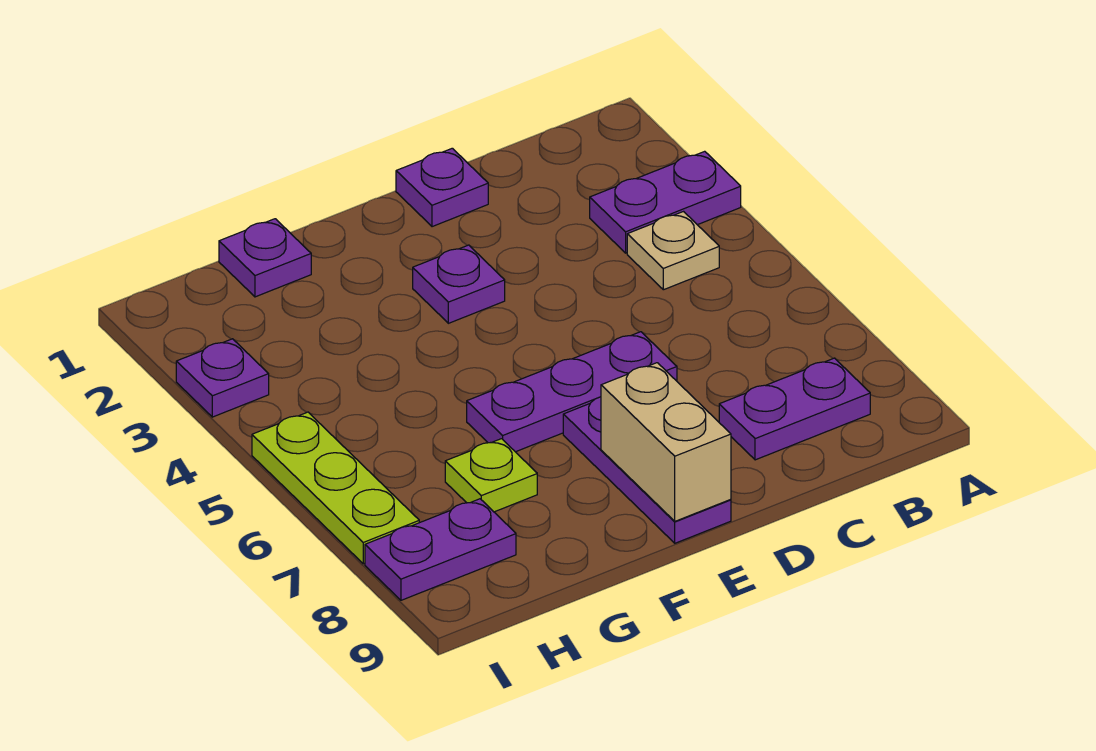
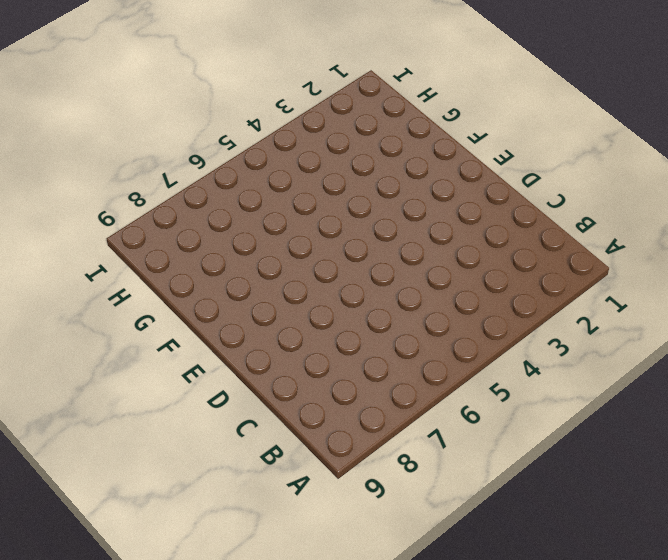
none -> purple plate A3:B3 level 1
none -> tan plate B4 level 1
none -> purple plate B8:C8 level 1

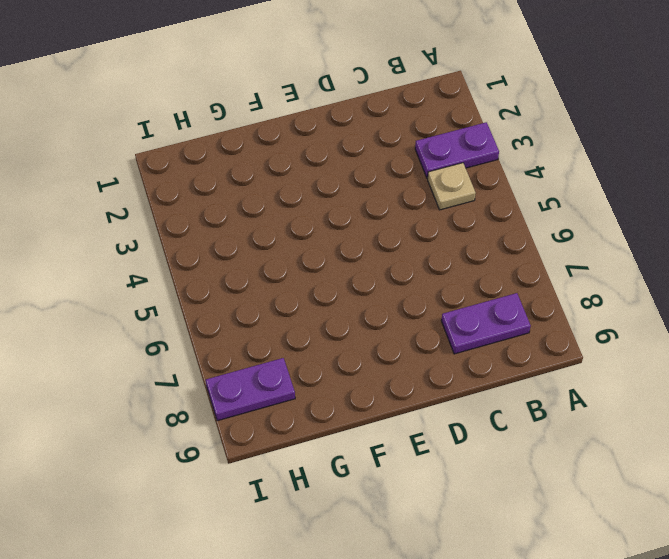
none -> purple plate D1 level 1
none -> purple plate D6:F6 level 1
none -> purple plate E3 level 1

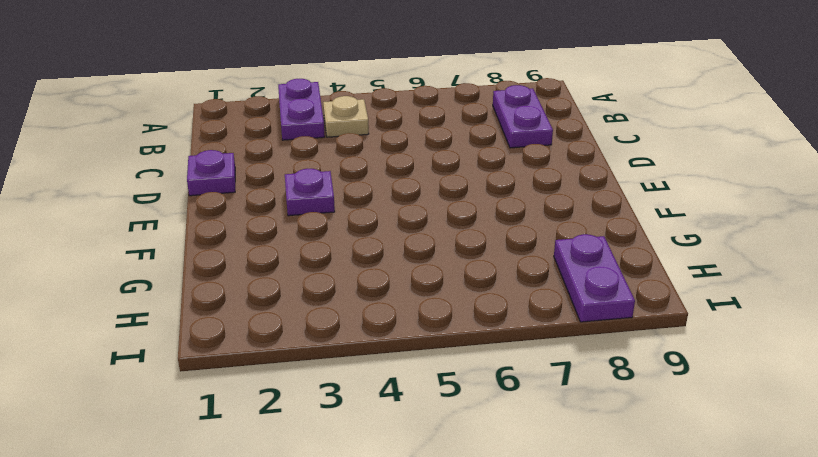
none -> purple plate D6:F6 level 1
none -> purple plate E7:E9 level 1
none -> purple plate G1 level 1

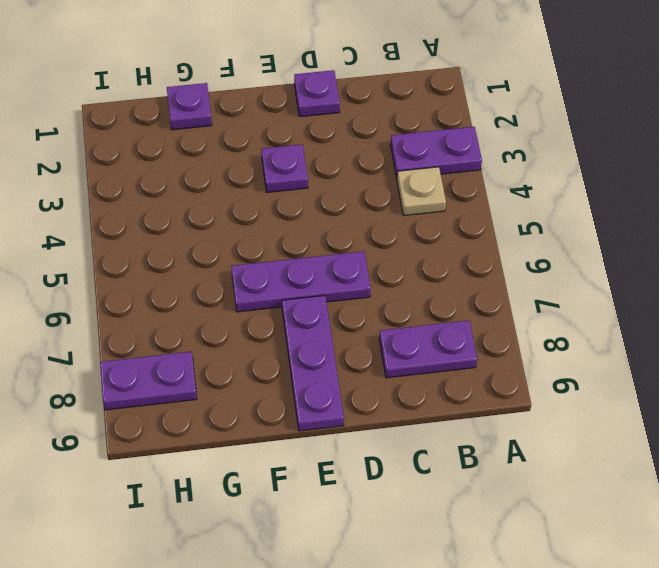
none -> lime plate G7 level 1
none -> purple plate I3 level 1
none -> lime plate I5:I7 level 1

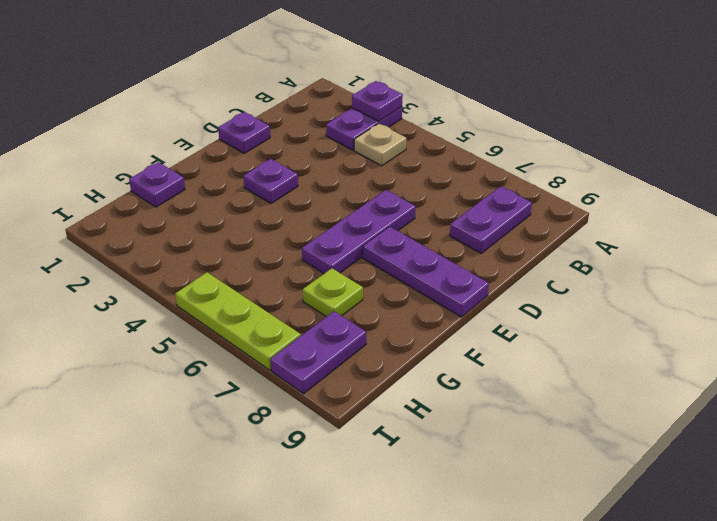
purple plate A3 level 2 -> purple plate I3 level 1
none -> tan brick E8:E9 level 2

